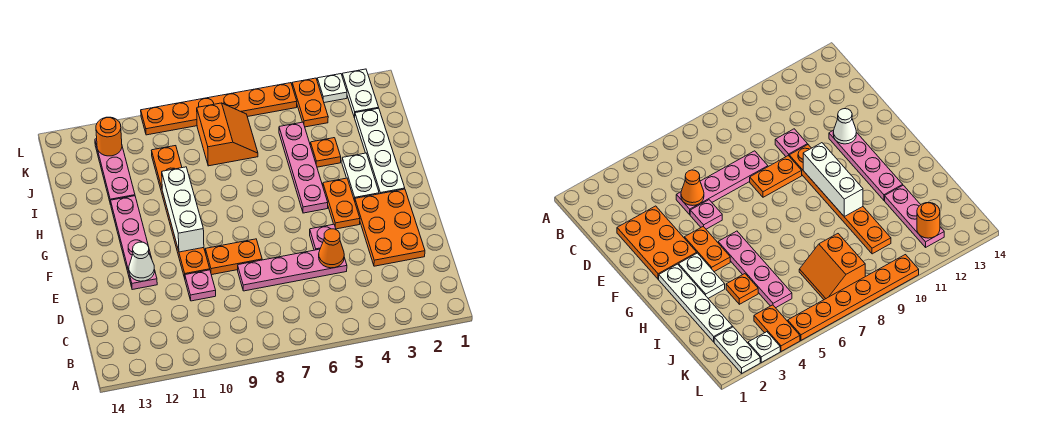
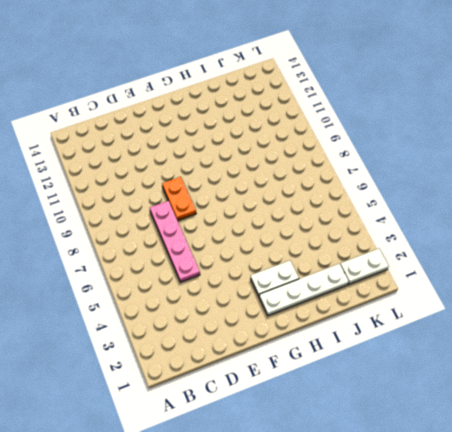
none -> orange plate D2:F3 level 1
none -> pink plate D10 level 1
none -> pink plate E5 level 1

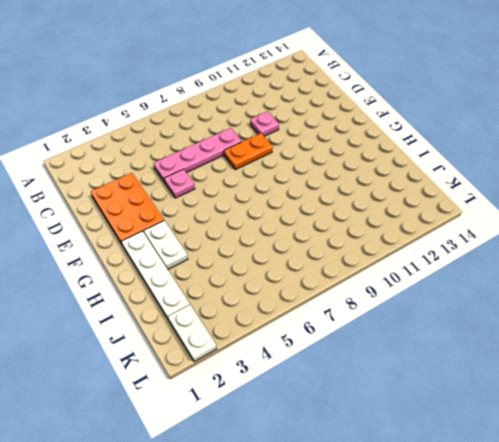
none -> orange plate E10:J10 level 1
none -> pink plate E12:H12 level 1
none -> orange plate F4:G4 level 1

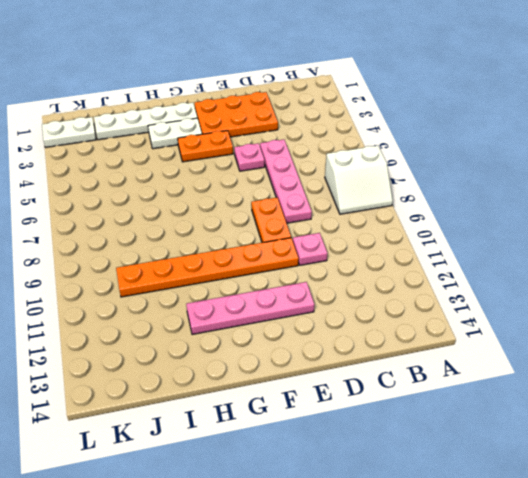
white slope A7:B8 level 1 top 7 -> none
none -> pink plate G5:J5 level 1
none -> orange plate I4 level 1
none -> pink plate I12:K12 level 1

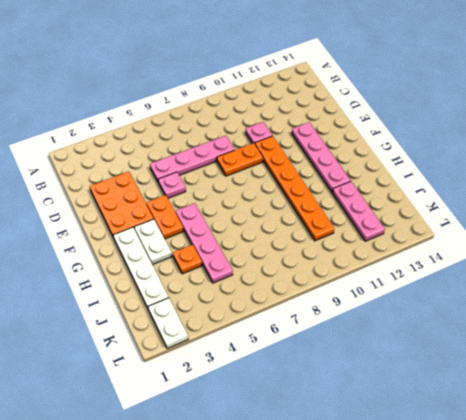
none -> orange slope J7:K8 level 1 top 8
none -> orange plate K4:L4 level 1
none -> white plate L3 level 1

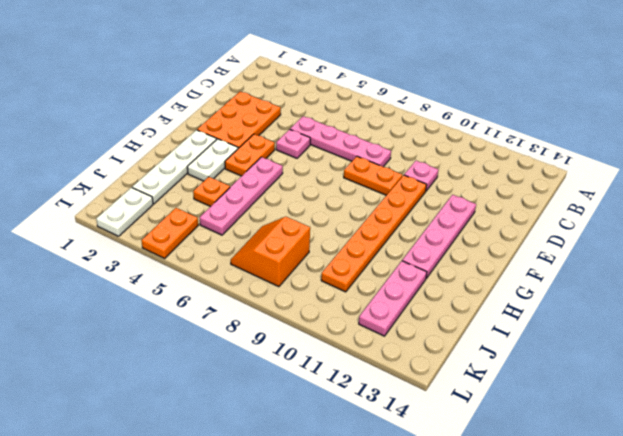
none -> white plate L3 level 1
none -> orange plate L5:L10 level 1
none -> orange cone D5 level 2

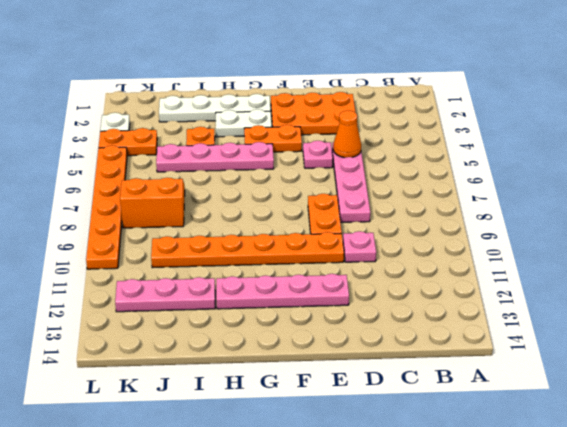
none -> white plate K2:L2 level 1
none -> white cone E12 level 2
none -> white brick F10:H10 level 2

